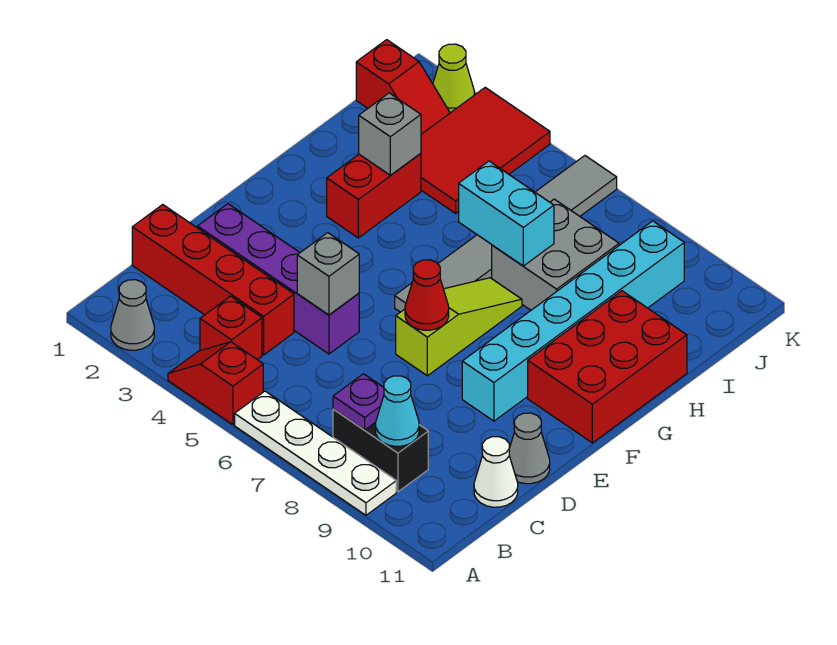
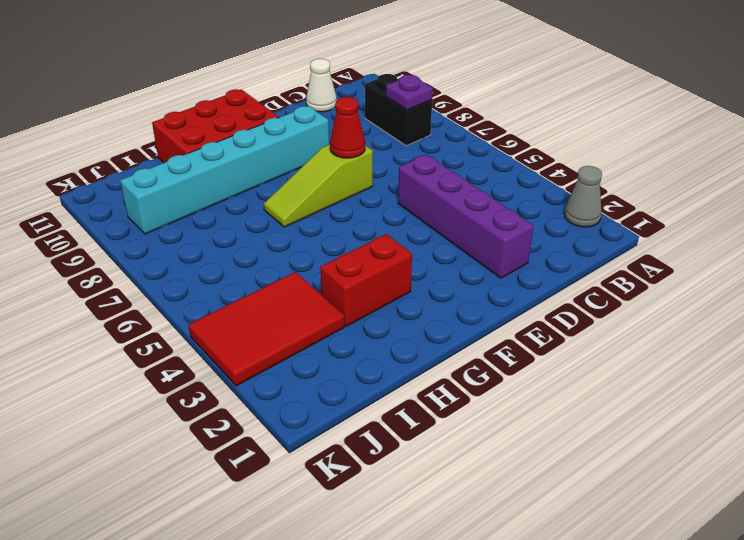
none -> red slope A4:A5 level 1 top 5
none -> white plate A6:A9 level 1
none -> red brick B4 level 1

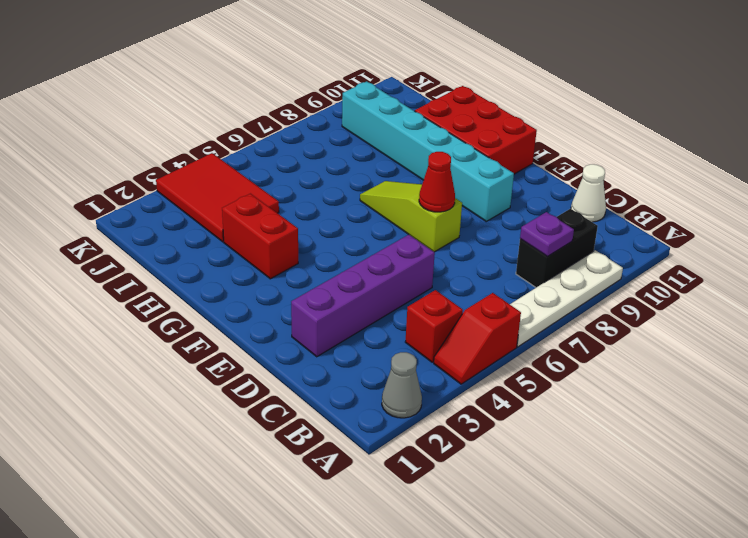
none -> red brick C1:C4 level 1
none -> grey cone D11 level 1
none -> grey tile F6:K6 level 1

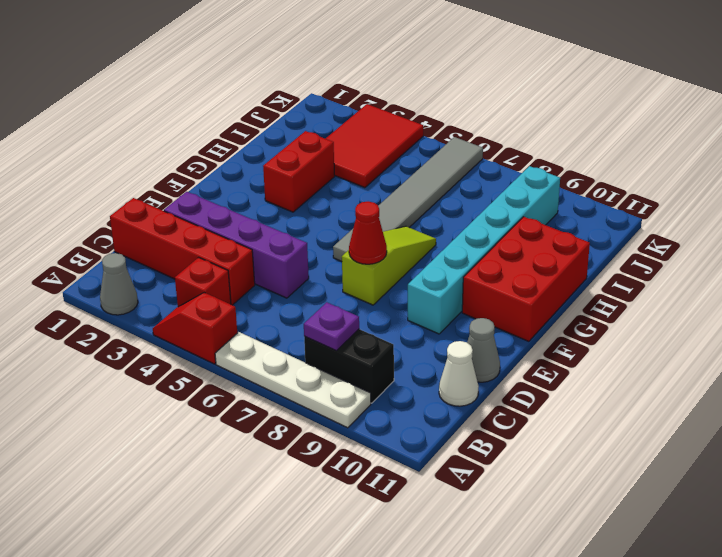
none -> grey brick H7:I8 level 1
none -> red slope J1:J2 level 1 top 1
none -> lime cone K2 level 1

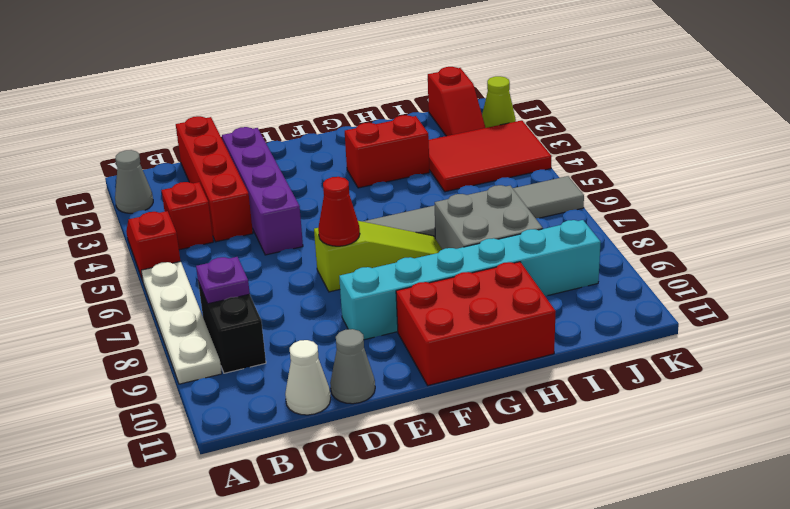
none -> cyan cone B9 level 2
none -> grey brick D5 level 2
none -> grey brick H3 level 2

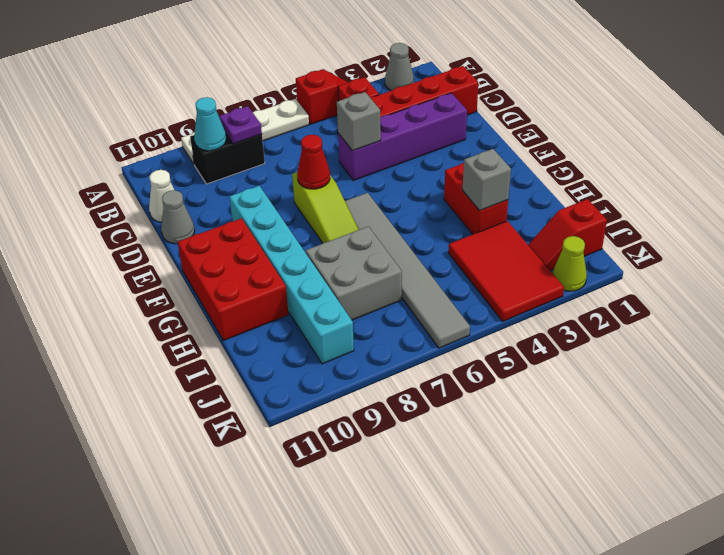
none -> cyan brick H6:H7 level 2

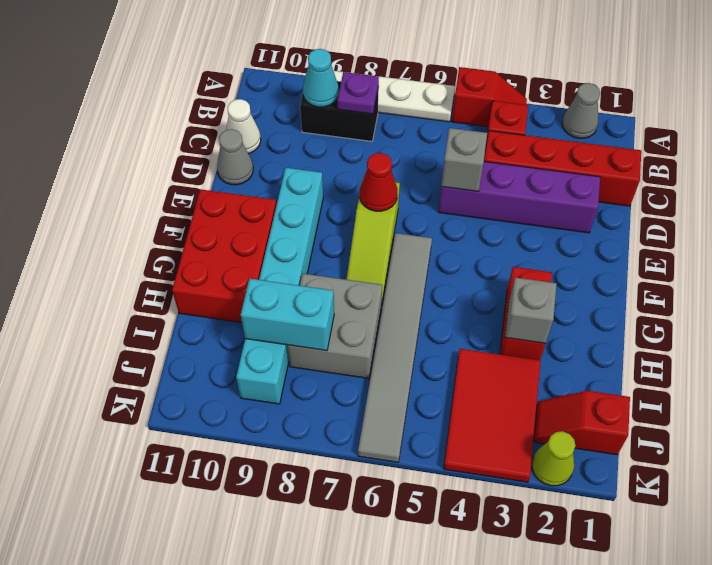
cyan brick I8:I9 level 2 -> cyan brick H6:H7 level 2

